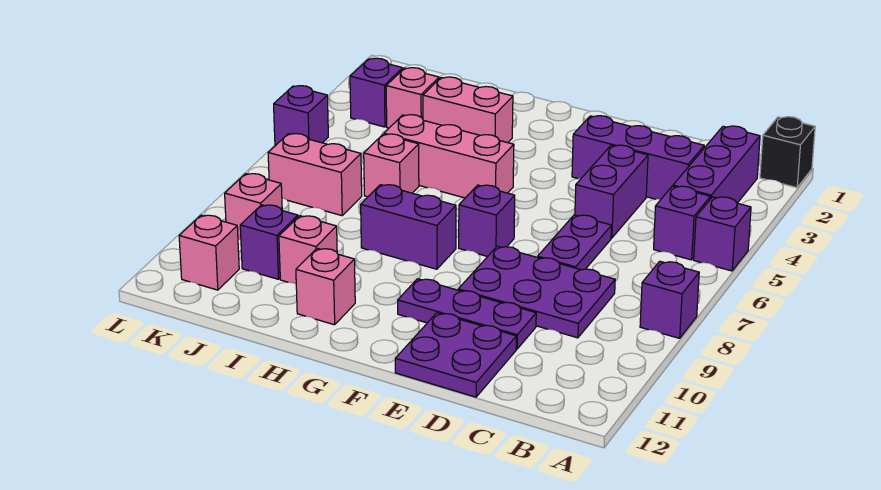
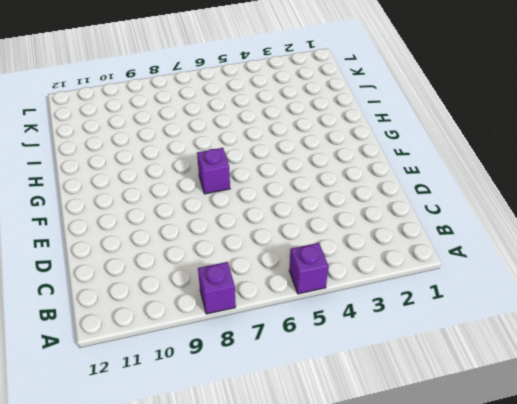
none -> black brick A1 level 1
none -> purple brick B2:B4 level 1
none -> purple brick B5 level 1

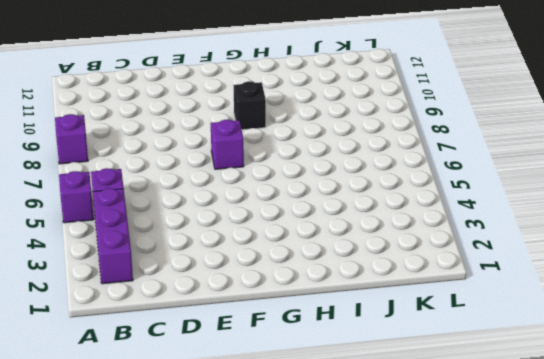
black brick G9 level 1 -> black brick A1 level 1
none -> purple brick C3:E3 level 1
none -> purple plate C8:E9 level 1
none -> purple brick D4:D5 level 1

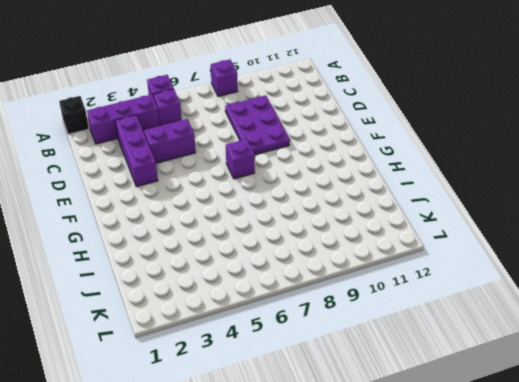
none -> purple plate D6:D7 level 1
none -> purple plate D10:F10 level 1
none -> purple plate D11:E12 level 1

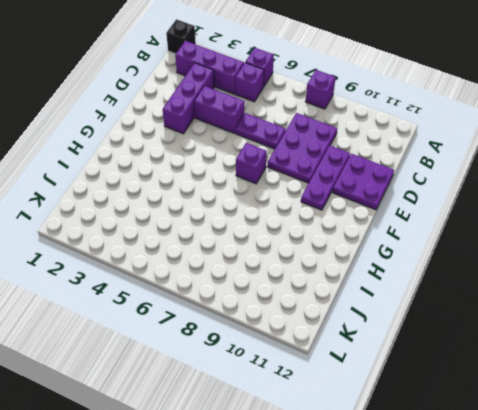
none -> pink brick G5:I5 level 1
none -> purple brick G8:H8 level 1
none -> pink brick H3:I3 level 1

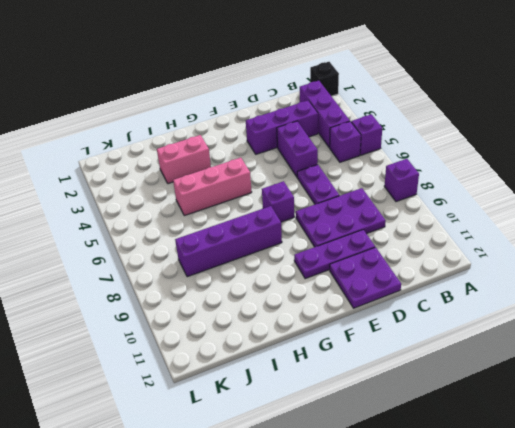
purple brick G8:J8 level 1 -> purple brick G8:H8 level 1
none -> pink brick H11 level 1
none -> pink brick I6 level 1
none -> pink brick I10 level 1

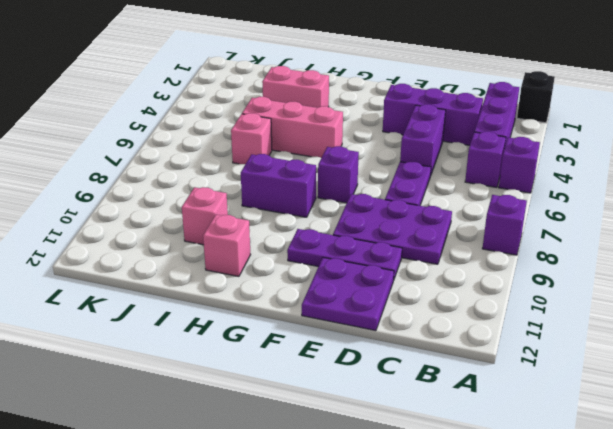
none -> pink brick J3 level 1
none -> pink brick J7:K7 level 1
none -> purple brick J10 level 1

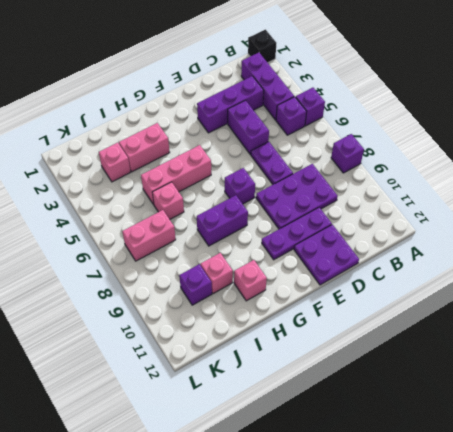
none -> purple brick K3 level 1
none -> pink brick K9 level 1
none -> pink brick K11 level 1

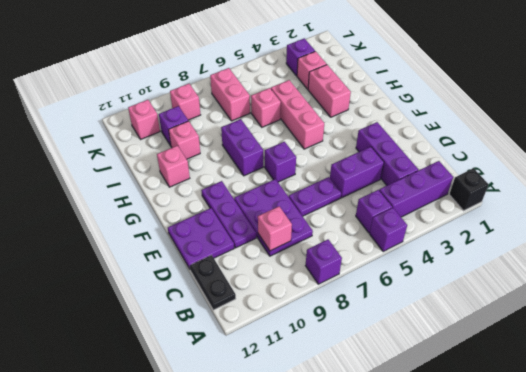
black plate B12:C12 level 1 -> none
pink brick C9 level 2 -> none
none -> purple brick L5 level 1

